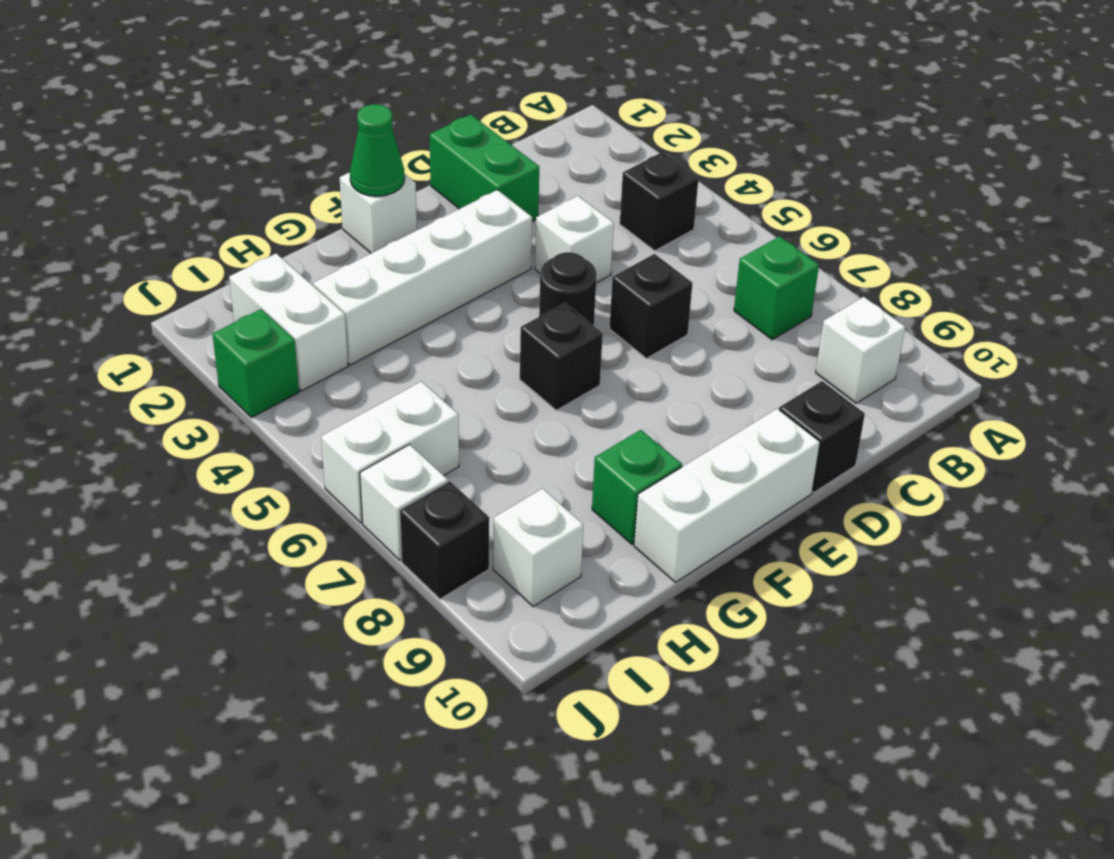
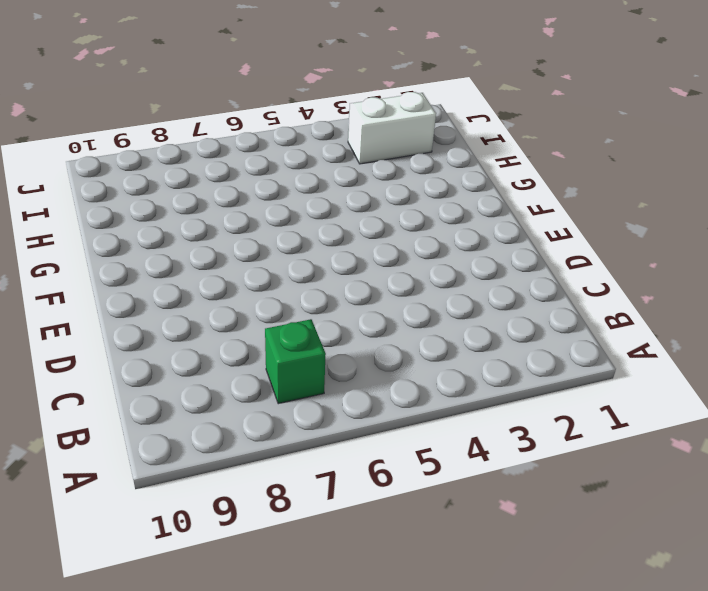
none -> black brick B4 level 1
none -> white brick B9 level 1
none -> green brick D1:D2 level 1

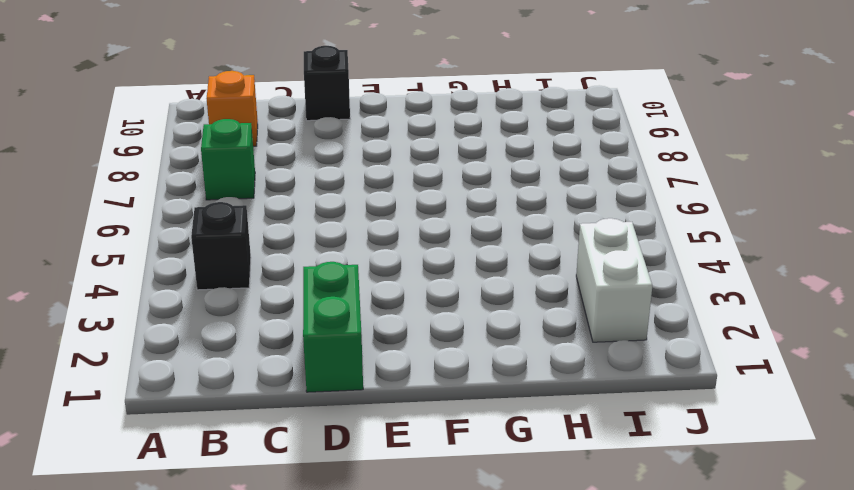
orange brick B9 level 1 -> white brick B9 level 1
none -> white brick D4 level 1
none -> black brick D6 level 1
none -> white brick E3:H3 level 1

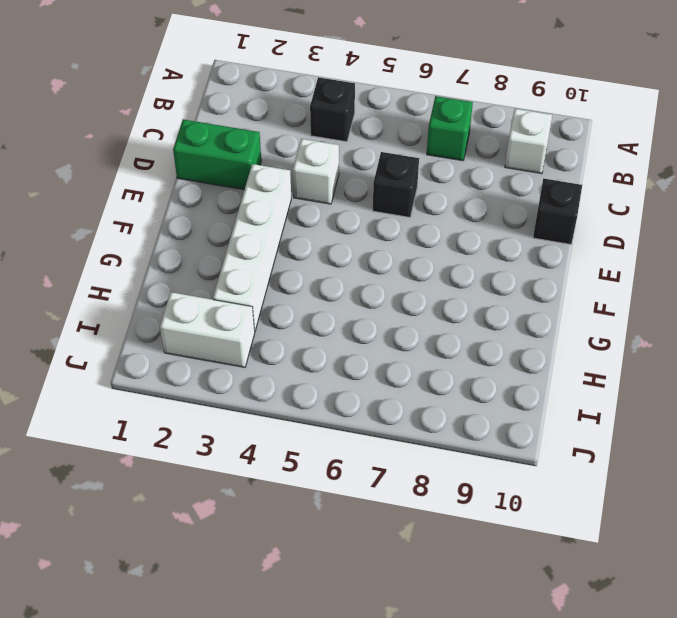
none -> black round brick E5 level 1
none -> white brick E10:G10 level 1
none -> white brick F1 level 1

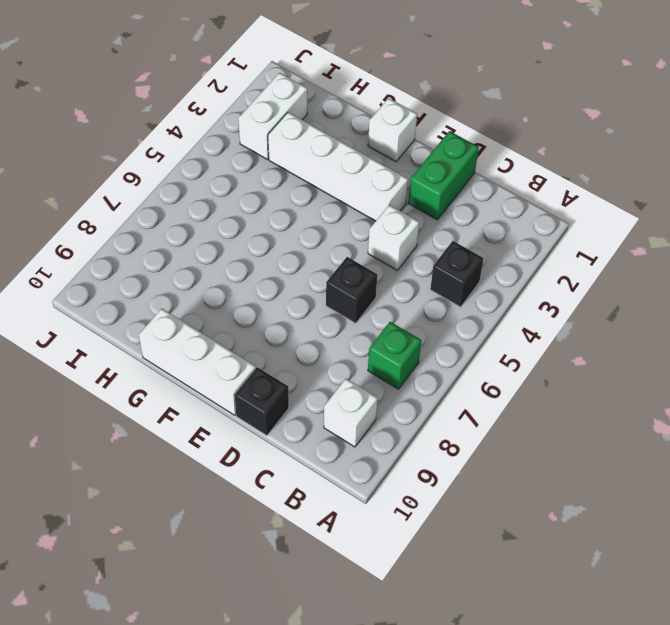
none -> black round brick E5 level 1
none -> black brick F6 level 1
none -> green brick G9 level 1

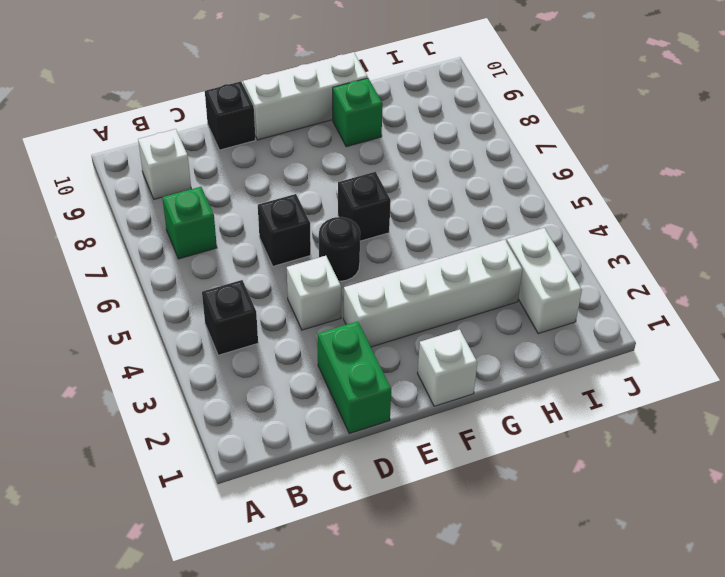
none -> white brick I6:J6 level 1
none -> white brick I9 level 1
none -> green brick J3 level 1

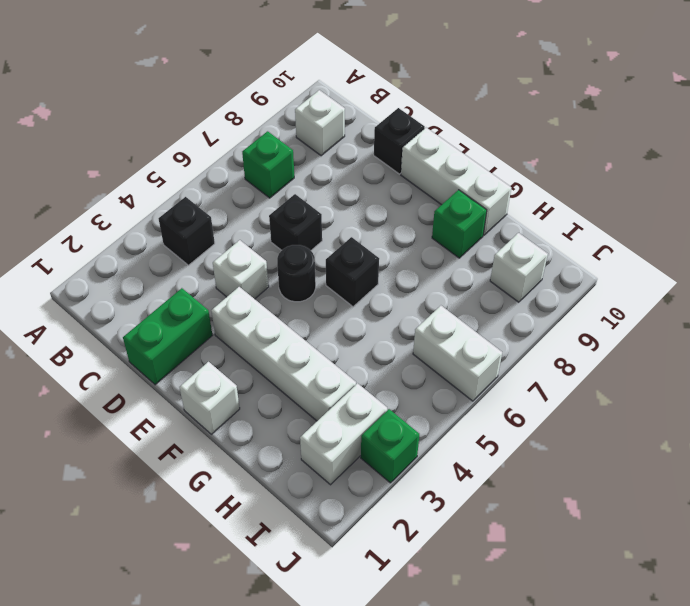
none -> white brick J7 level 1
none -> black brick J8 level 1
none -> green cone F1 level 2

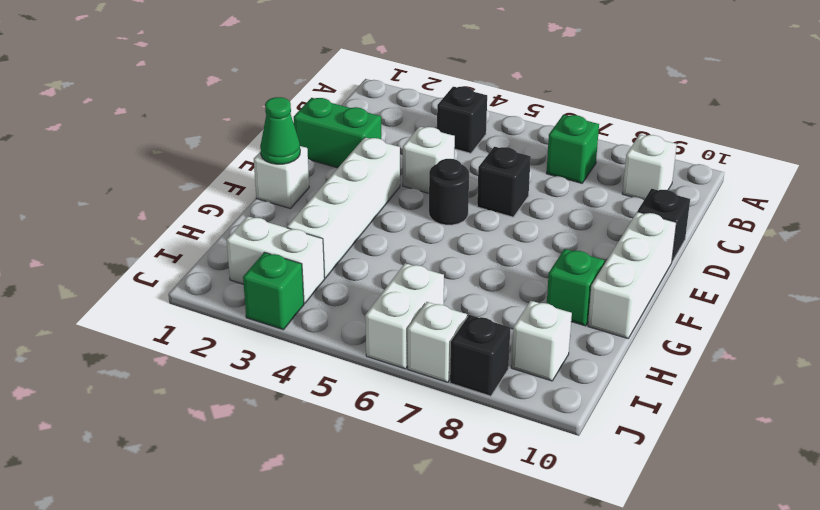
none -> black brick F6 level 1

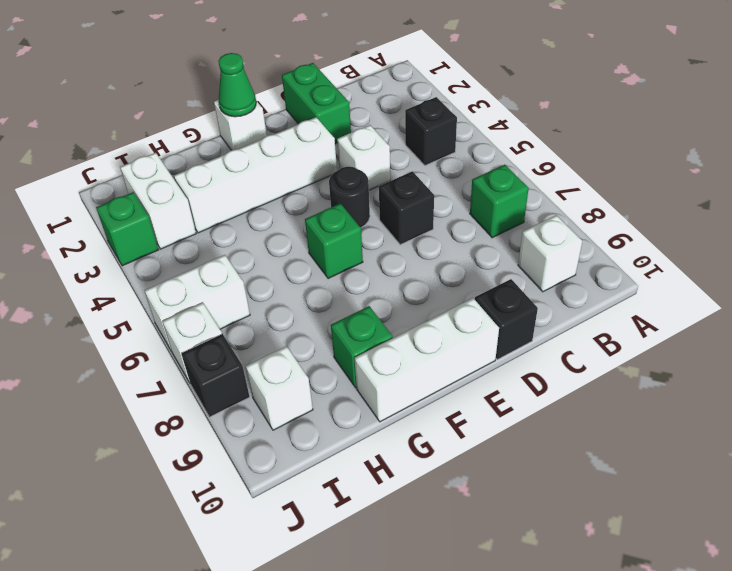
green brick F6 level 1 -> black brick F6 level 1

